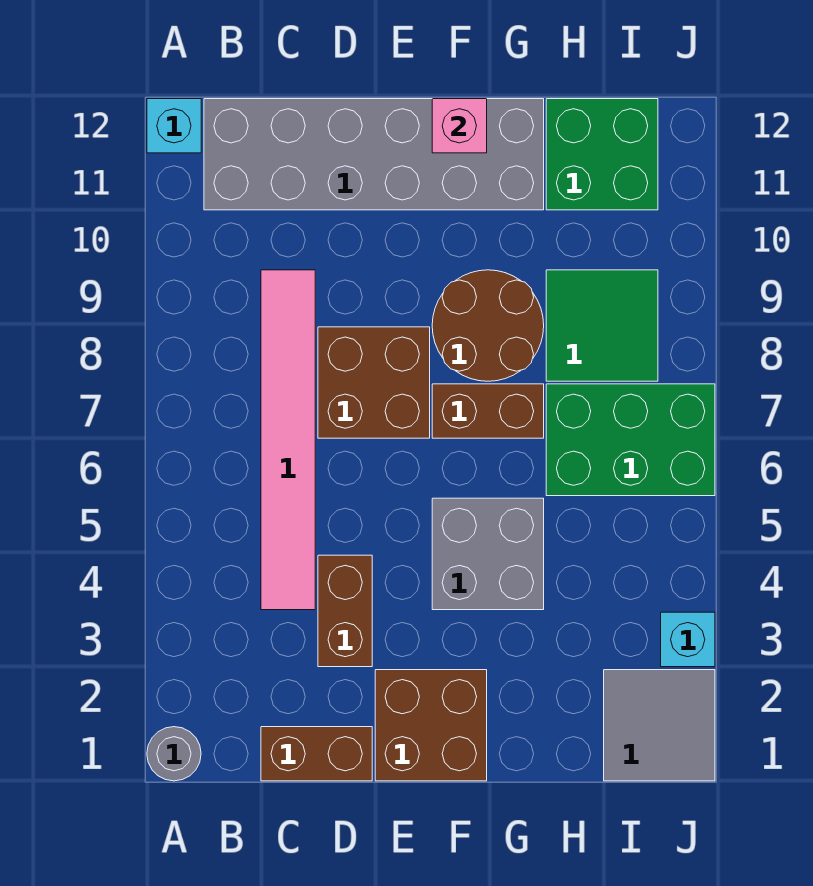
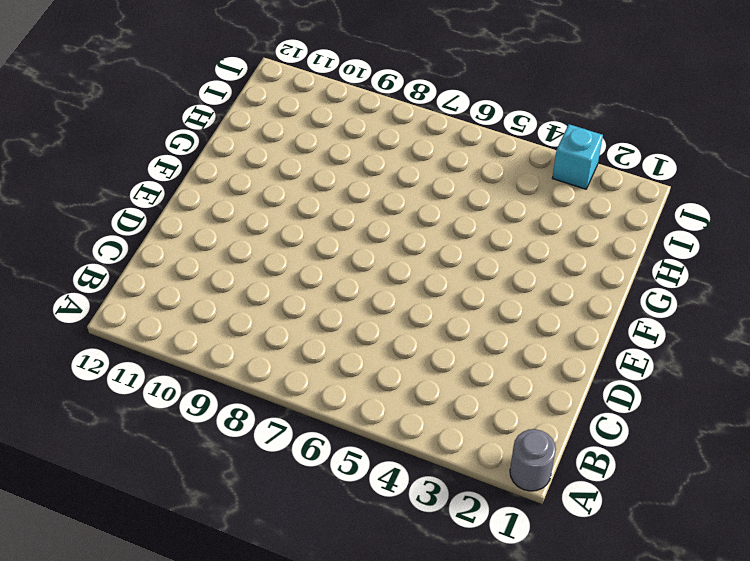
none -> cyan brick A12 level 1
none -> grey brick B11:G12 level 1
none -> brown brick C1:D1 level 1

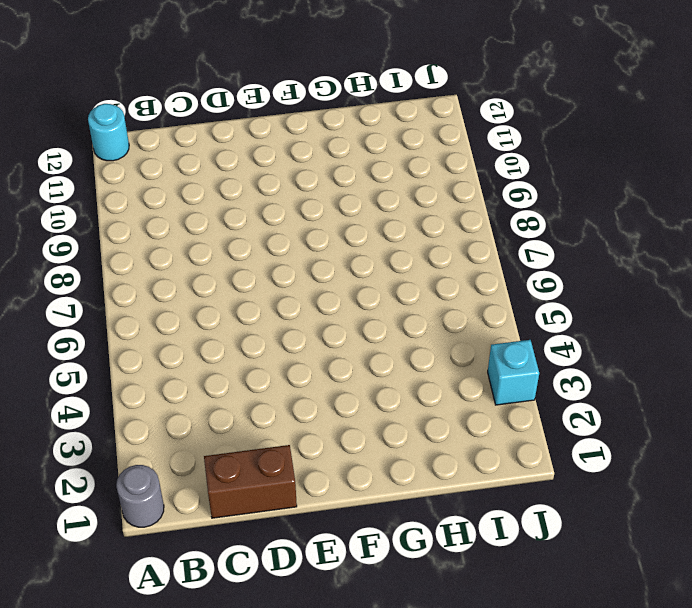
cyan round brick A12 level 1 -> cyan brick A12 level 1
none -> grey brick B11:G12 level 1
none -> pink tile C4:C9 level 1
none -> brown brick D3:D4 level 1

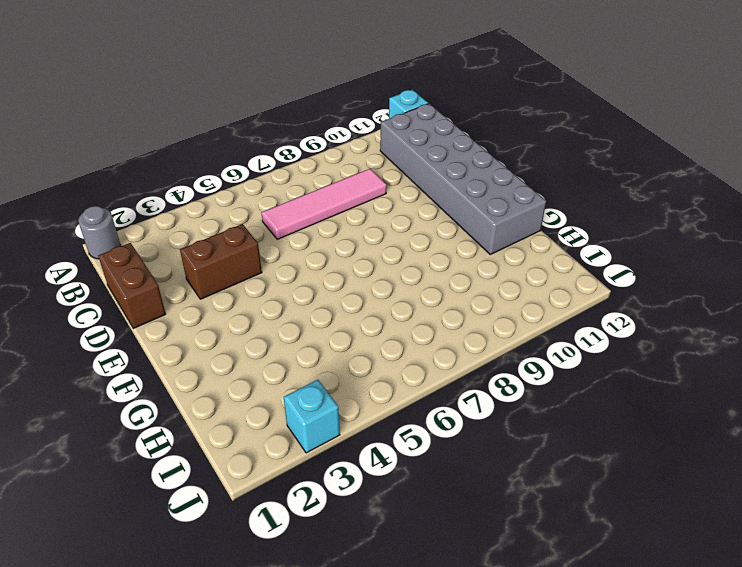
pink tile C6:C9 level 1 -> pink tile C4:C9 level 1
none -> brown brick D7:E8 level 1
none -> brown brick E1:F2 level 1
none -> grey brick F4:G5 level 1

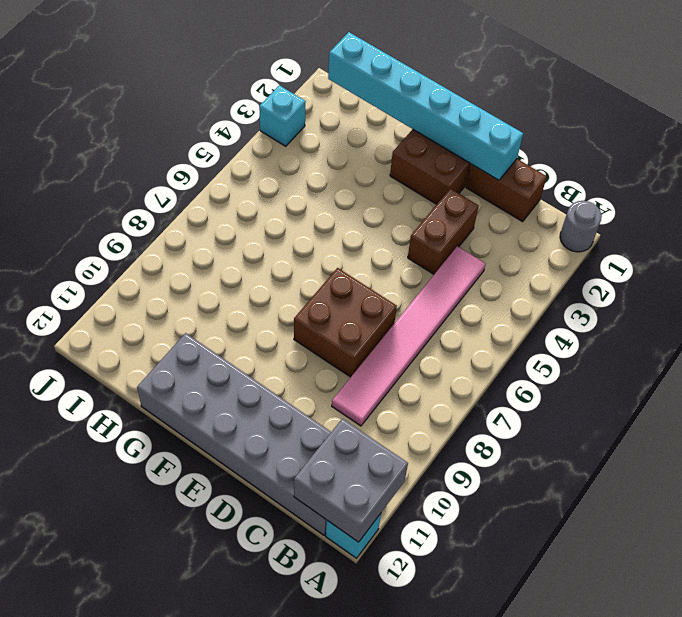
grey brick A11:B12 level 2 -> grey brick F4:G5 level 1
cyan brick D1:I1 level 2 -> none
none -> brown brick F7:G7 level 1
none -> brown round brick F8:G9 level 1
none -> green brick H6:J7 level 1

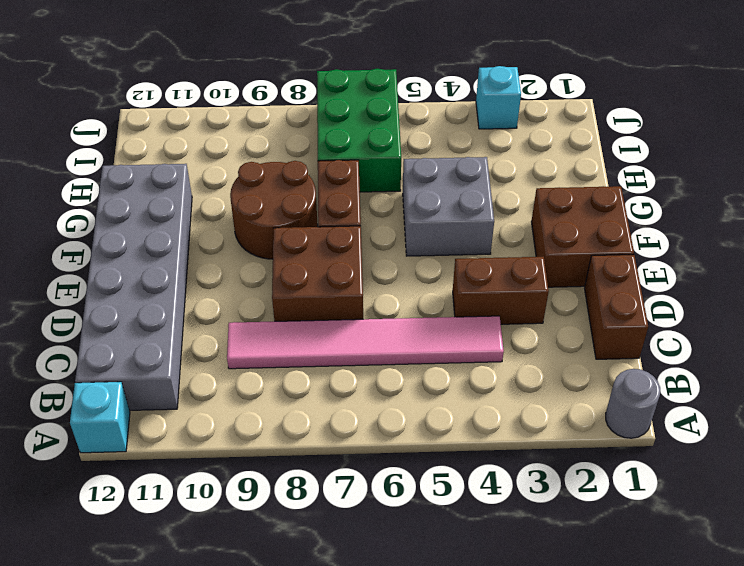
none -> green tile H8:I9 level 1
none -> green brick H11:I12 level 1
none -> grey tile I1:J2 level 1

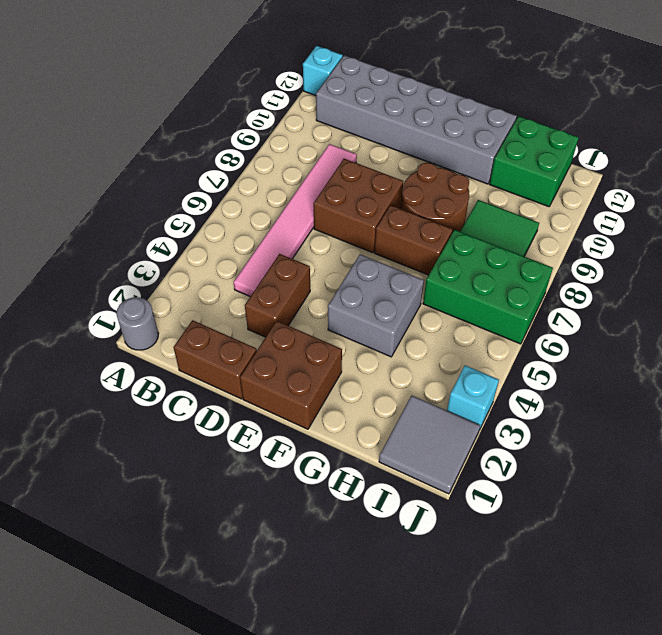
none -> pink brick F12 level 2

